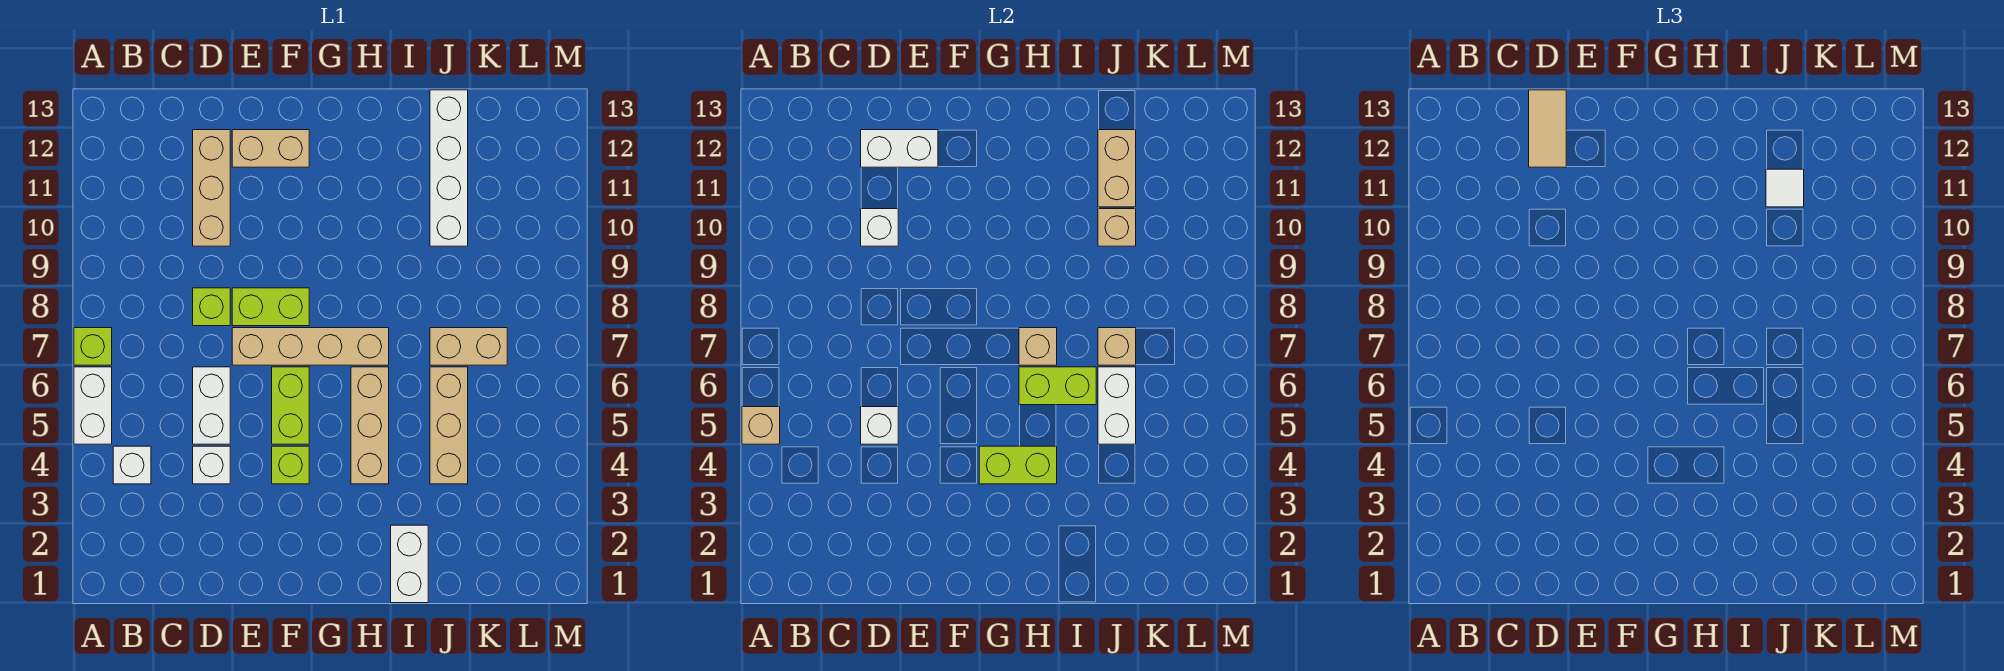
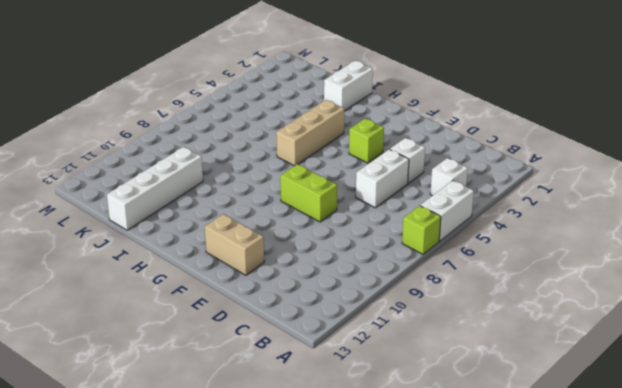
none -> lime brick D8 level 1
none -> tan brick D10:D12 level 1
none -> tan brick E7:H7 level 1
none -> lime brick F5:F6 level 1

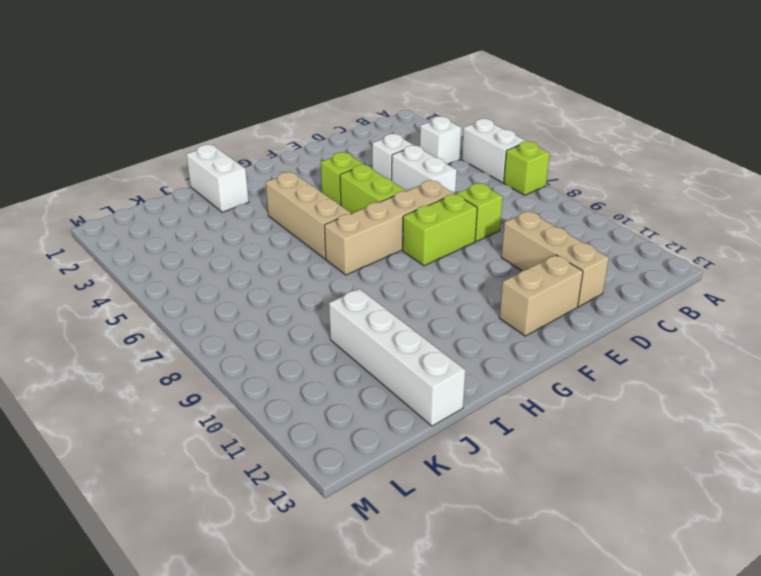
none -> tan brick J4:J6 level 1
none -> tan brick J7:K7 level 1
none -> tan brick A5 level 2
none -> white brick D5 level 2

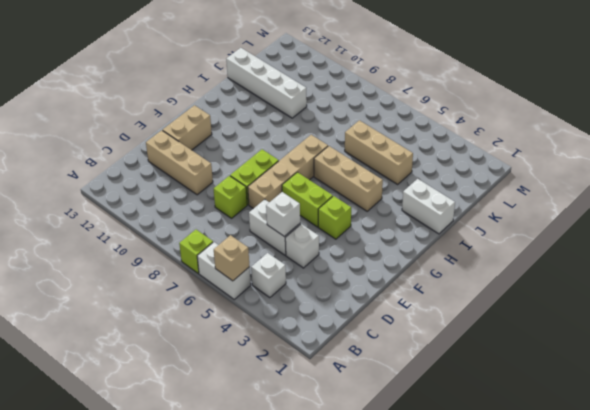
none -> tan brick J7:K7 level 1
none -> white brick D10 level 2
none -> white brick D12:E12 level 2
none -> lime brick G4:H4 level 2

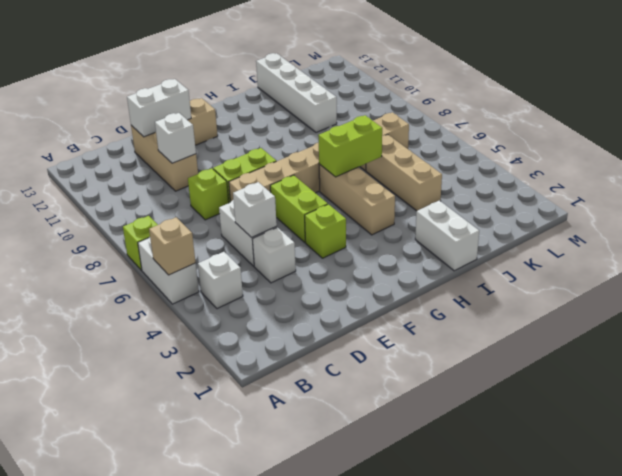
none -> lime brick G4:H4 level 2
none -> tan brick H7 level 2
none -> white brick J5:J6 level 2
none -> tan brick J7 level 2

